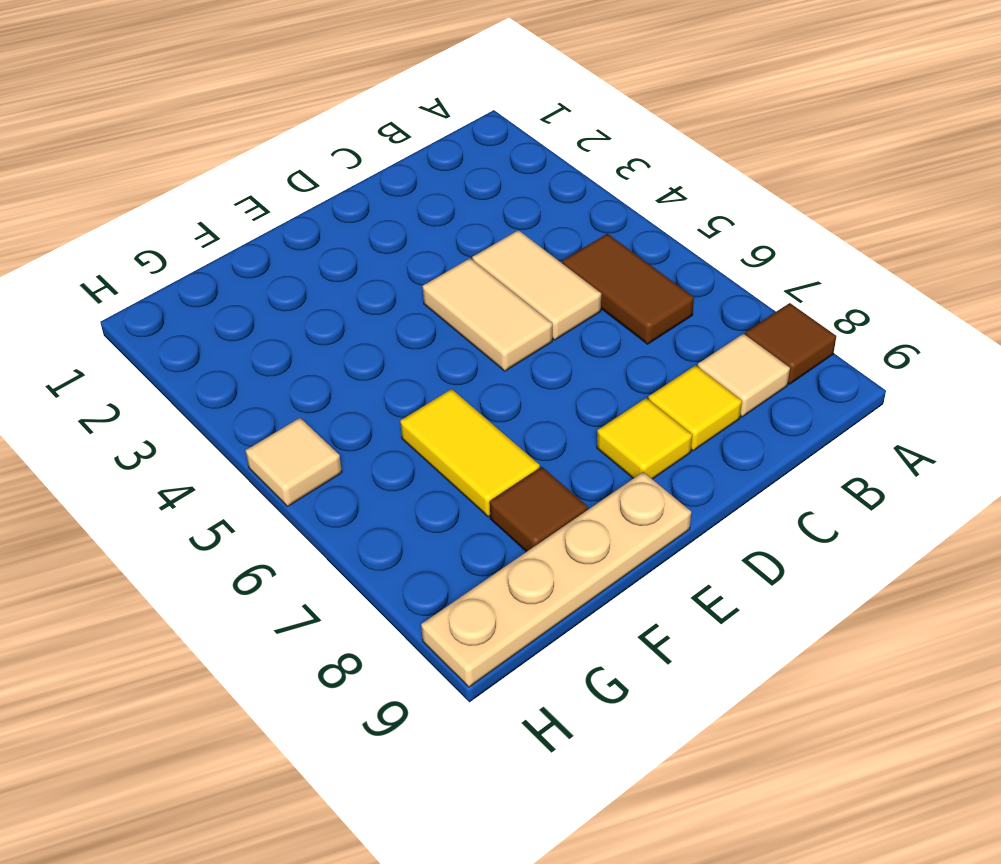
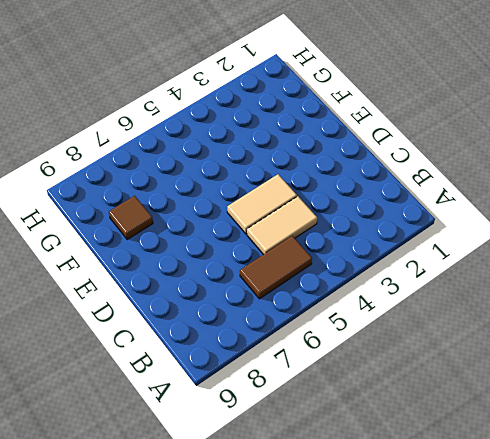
none -> brown tile A8 level 1
none -> tan tile B8 level 1

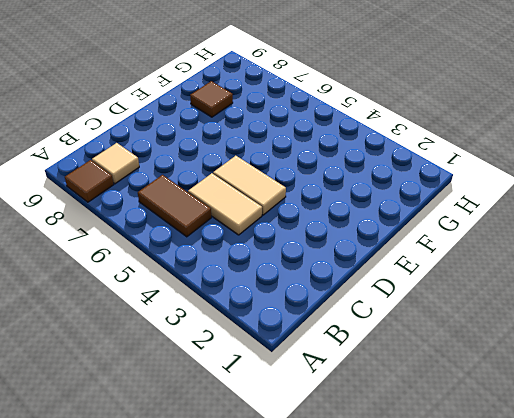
none -> yellow tile C8 level 1
none -> yellow tile D8 level 1

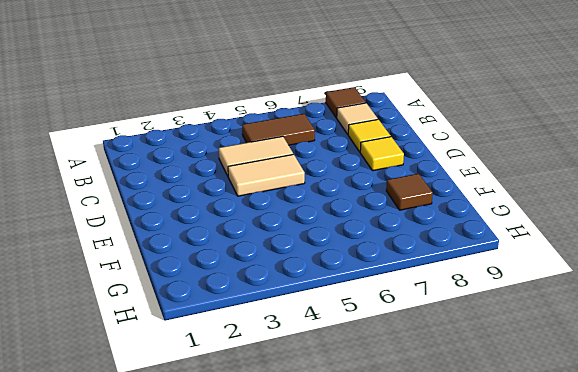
none -> tan plate E9:H9 level 1
none -> yellow tile F6:F7 level 1

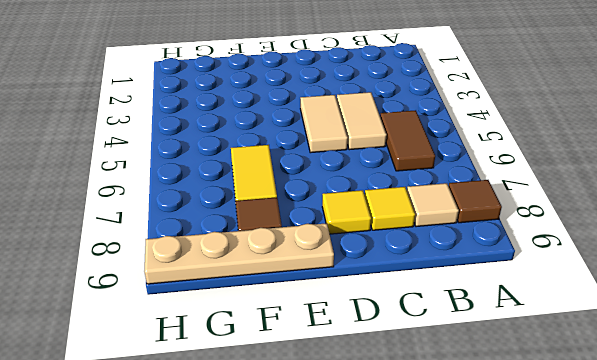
none -> tan tile H5 level 1

